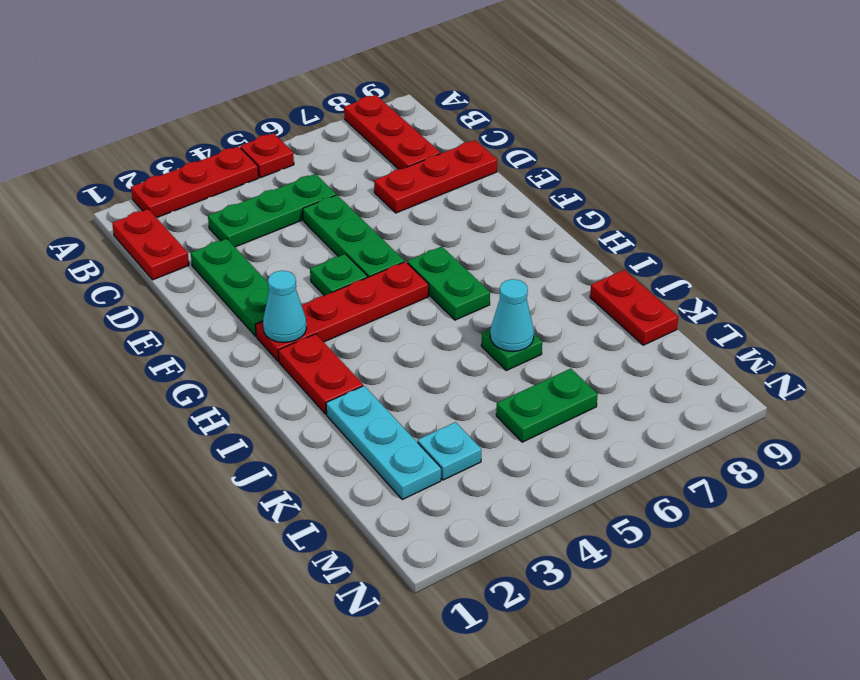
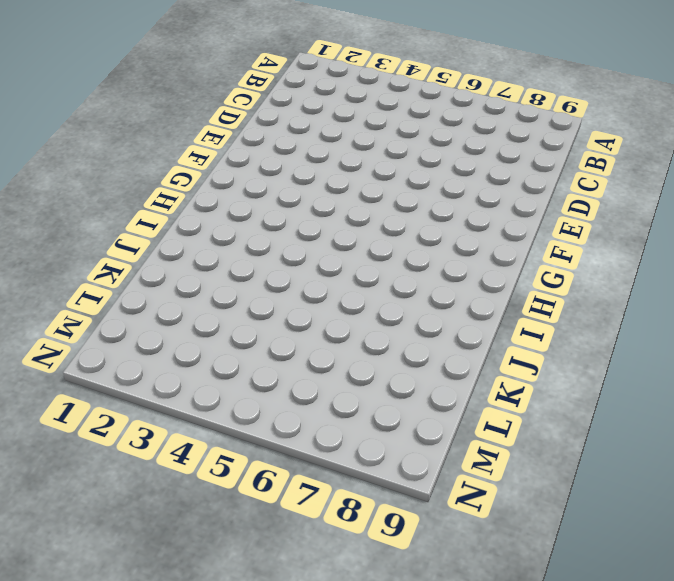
none -> red plate A2:A4 level 1
none -> red plate A5 level 1
none -> red plate A8:C8 level 1

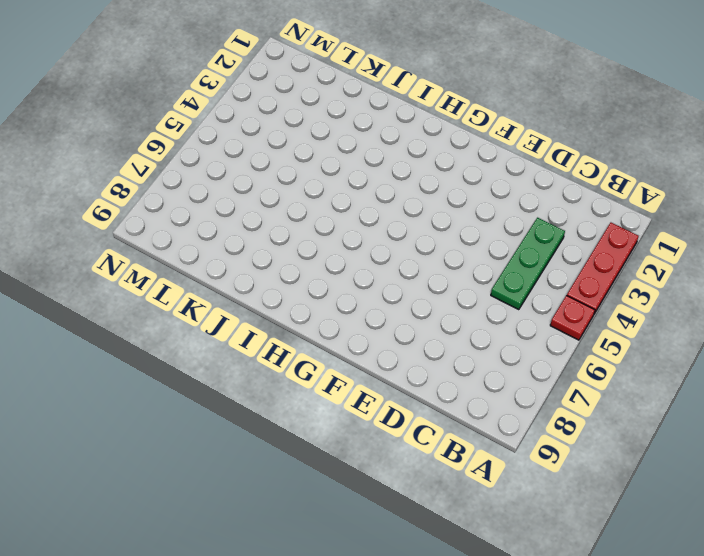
none -> red plate A8:C8 level 1
none -> red plate B1:C1 level 1
none -> green plate D2:F2 level 1

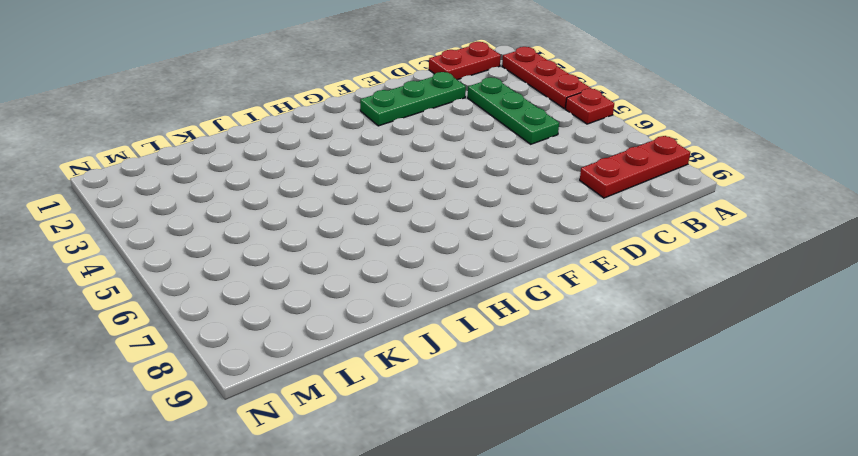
none -> green plate D5:F5 level 1
none -> red plate D7:D9 level 1
none -> green plate F4 level 1

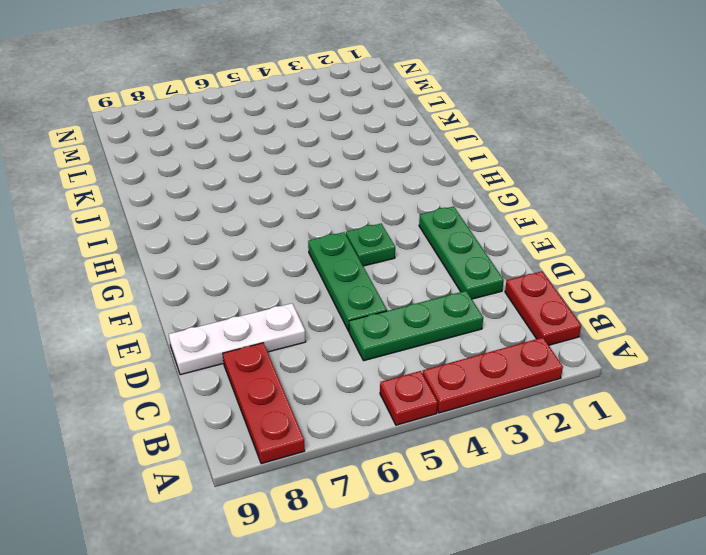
white plate D7:D9 level 1 -> red plate D7:D9 level 1
none -> red plate G2:G5 level 1
none -> green plate G6:H6 level 1
none -> red plate H2:I2 level 1

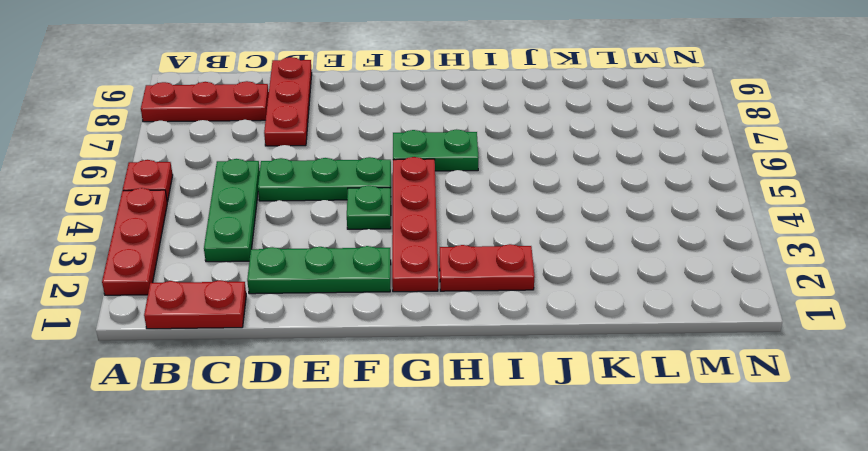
none -> cyan plate J2:L2 level 1
none -> green plate J6 level 1
none -> red plate J9:K9 level 1

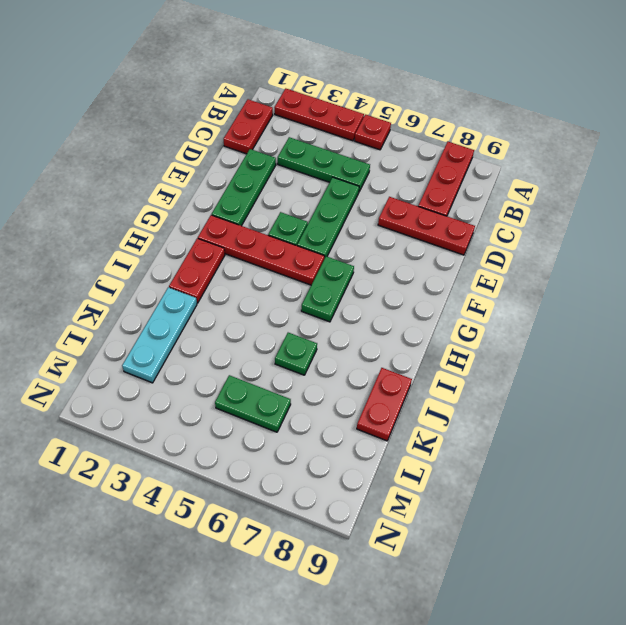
none -> cyan plate L3 level 1
none -> cyan cone G2 level 2
none -> cyan cone J6 level 2

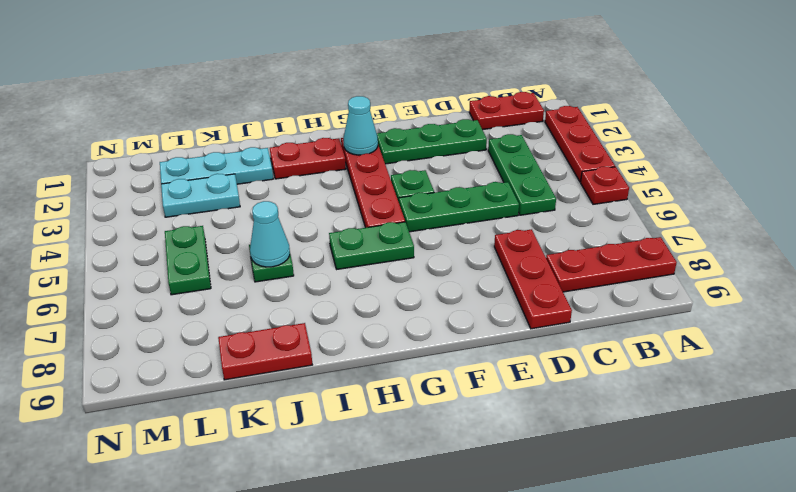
cyan plate K3:L3 level 1 -> cyan plate L3 level 1

